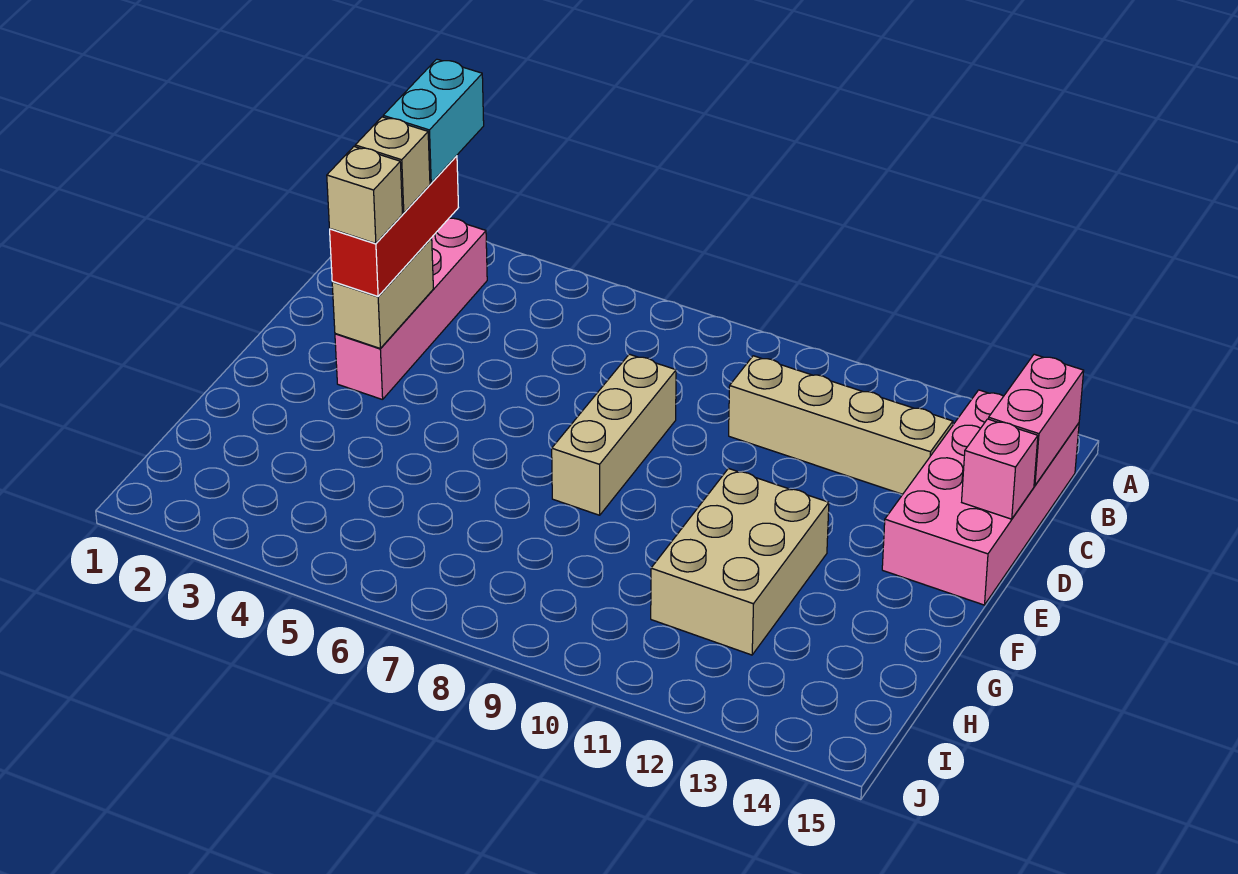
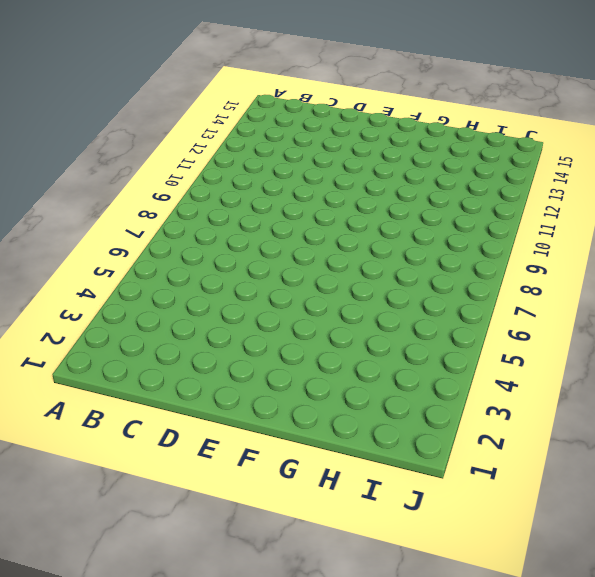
none -> pink brick B3:E3 level 1
none -> pink brick B14:E15 level 1
none -> tan brick C10:C13 level 1

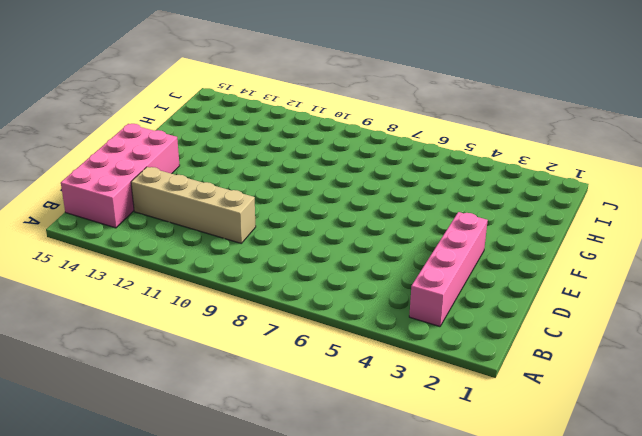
none -> tan brick D8:F8 level 1
none -> tan brick F11:H12 level 1
none -> pink brick B15:C15 level 2

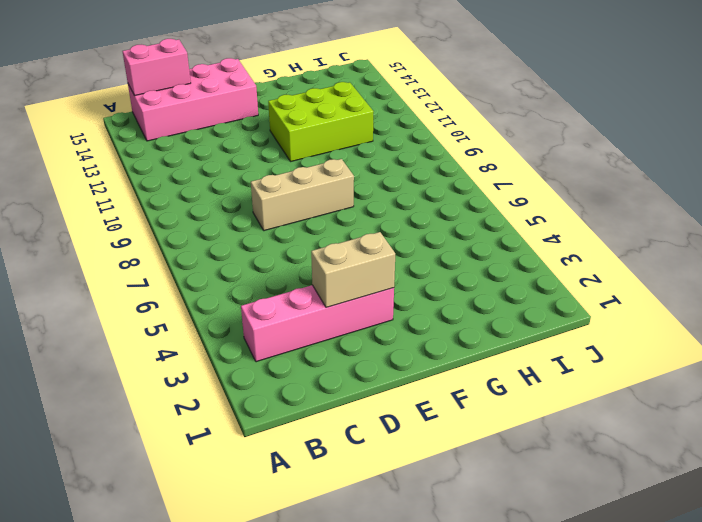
lime brick F11:H12 level 1 -> tan brick F11:H12 level 1
none -> tan brick C10:C13 level 1
none -> pink brick D15 level 2
none -> red brick C3:E3 level 3

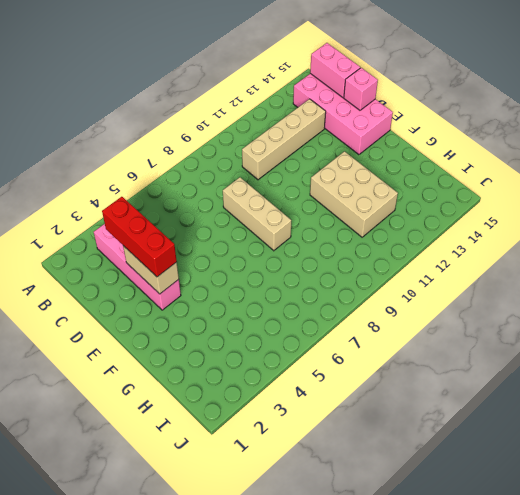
none -> cyan brick B3:C3 level 4
none -> tan brick D3 level 4
none -> tan brick E3 level 4

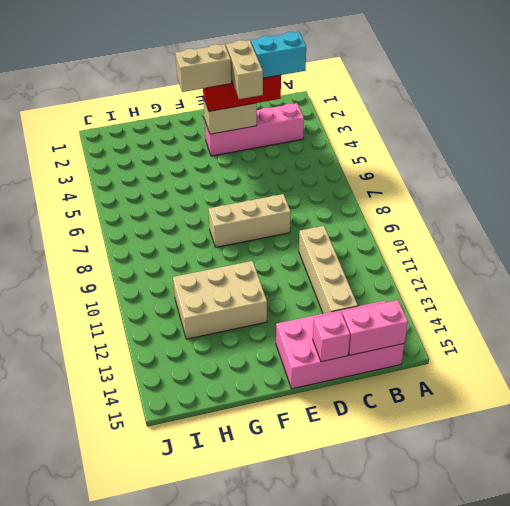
tan brick D3:D4 level 4 -> tan brick D3 level 4
tan brick E3:F3 level 4 -> tan brick E3 level 4

